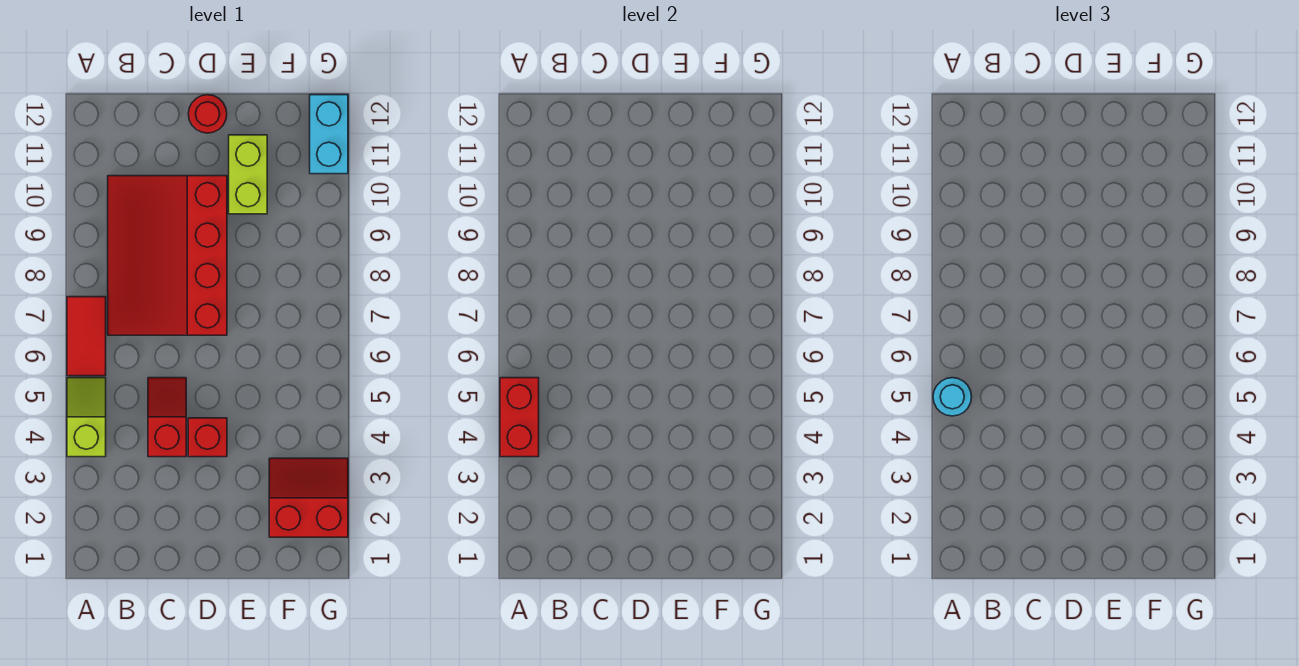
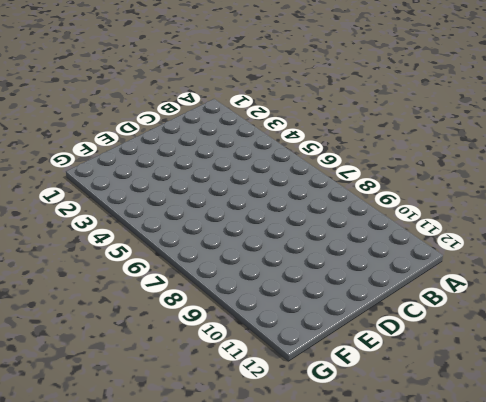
none -> lime slope A4:A5 level 1 top 4
none -> red tile A6:A7 level 1

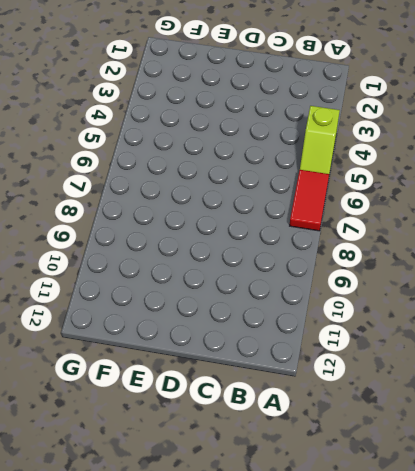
none -> red slope B7:D10 level 1 top D
none -> red slope C4:C5 level 1 top 4

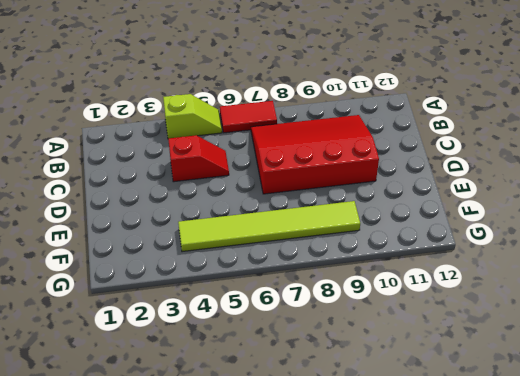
lime tile F4:F9 level 1 -> none
none -> red brick D4 level 1
none -> red round brick D12 level 1

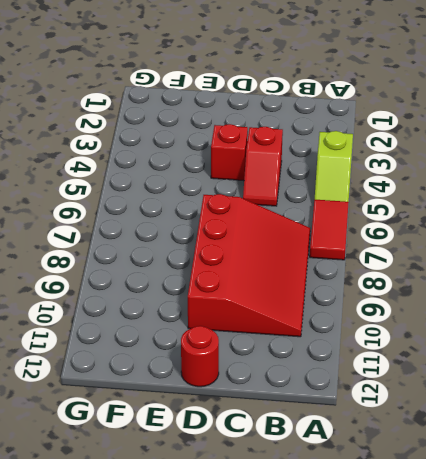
none -> lime brick E10:E11 level 1
none -> red slope F2:G3 level 1 top 2

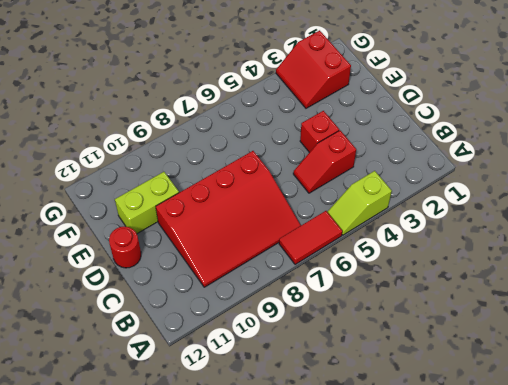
none -> cyan brick G11:G12 level 1
none -> red brick A4:A5 level 2

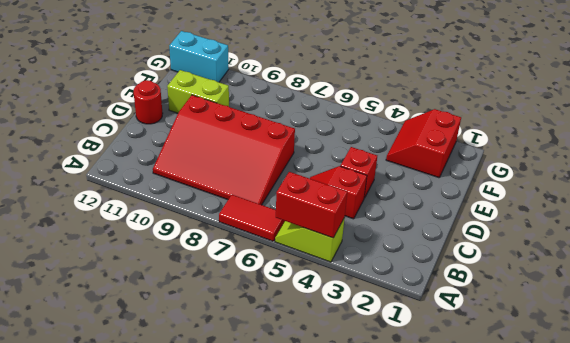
none -> cyan round brick A5 level 3

